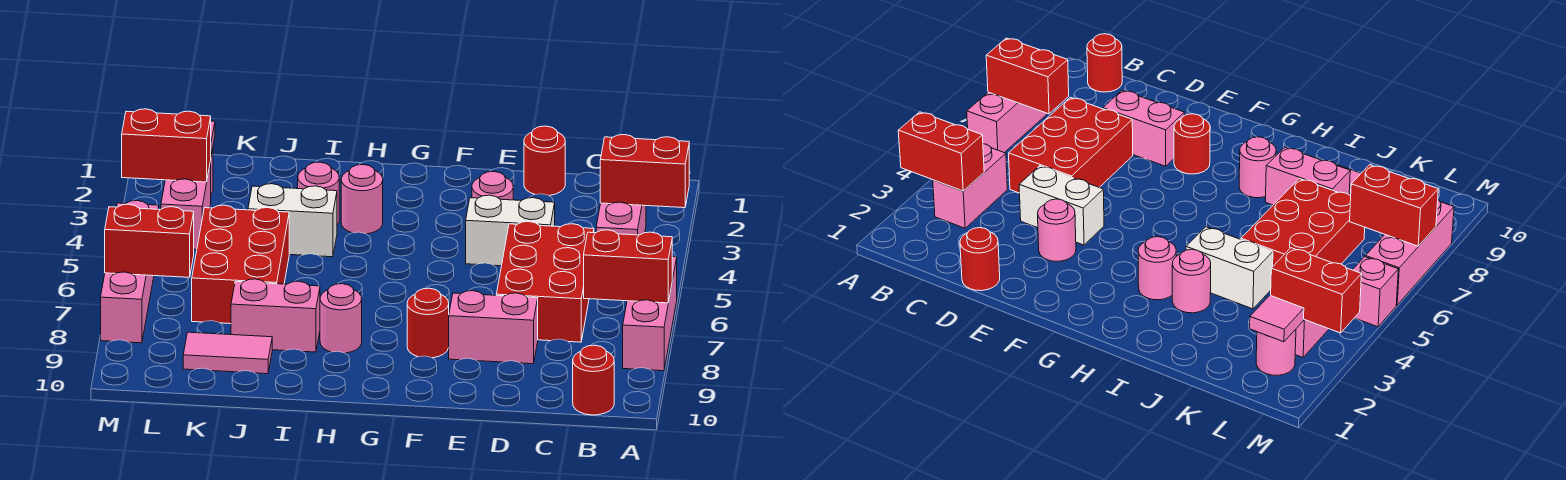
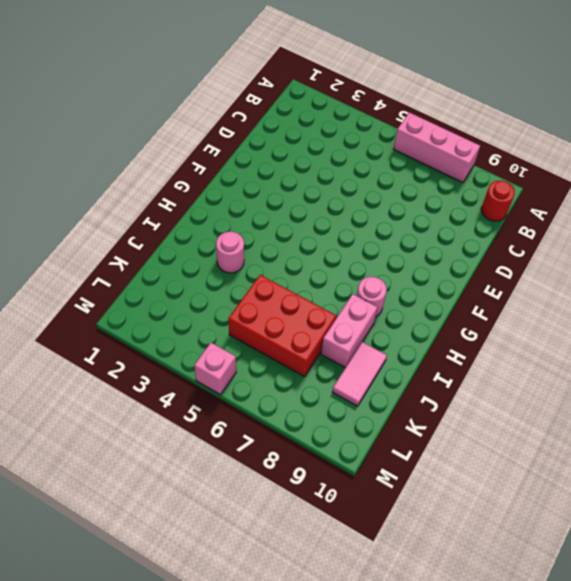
none -> pink brick B3:B4 level 1
none -> red brick C5:D7 level 1
none -> red round brick D1 level 1

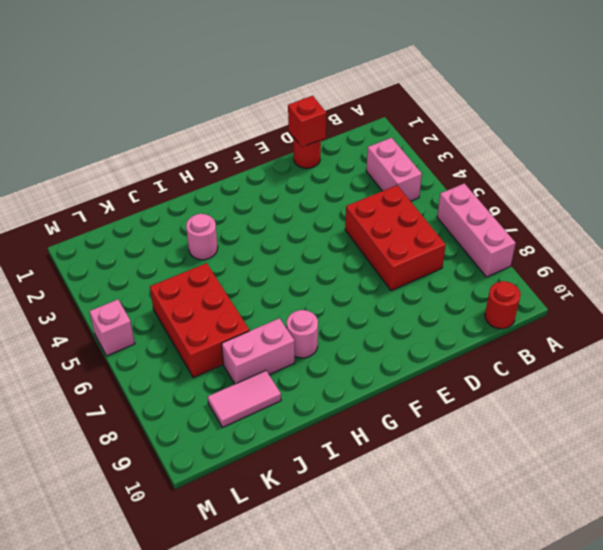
red brick D1 level 2 -> none
none -> white brick D4:E4 level 1
none -> pink brick D8:E8 level 1
none -> pink round brick E3 level 1

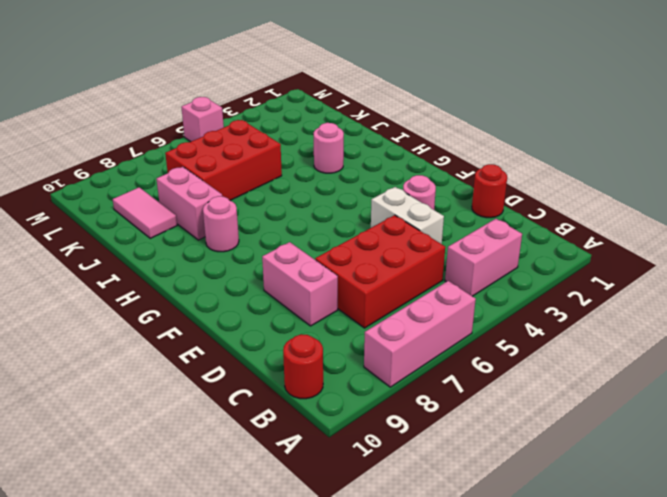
none -> red round brick F8 level 1
none -> pink round brick H3 level 1
none -> white brick I4:J4 level 1

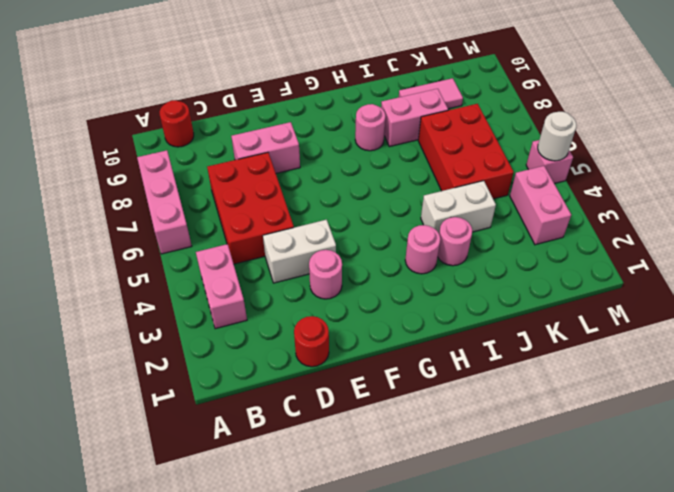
white round brick M5 level 2 -> none
none -> red round brick F8 level 1
none -> pink round brick L2 level 1
none -> pink brick M6:M8 level 1

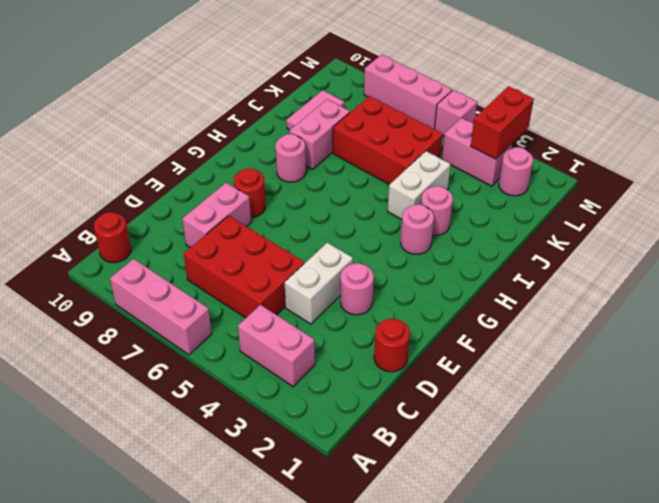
none -> red brick A3:B3 level 2
none -> red brick A7:B7 level 2
none -> pink tile L2 level 2

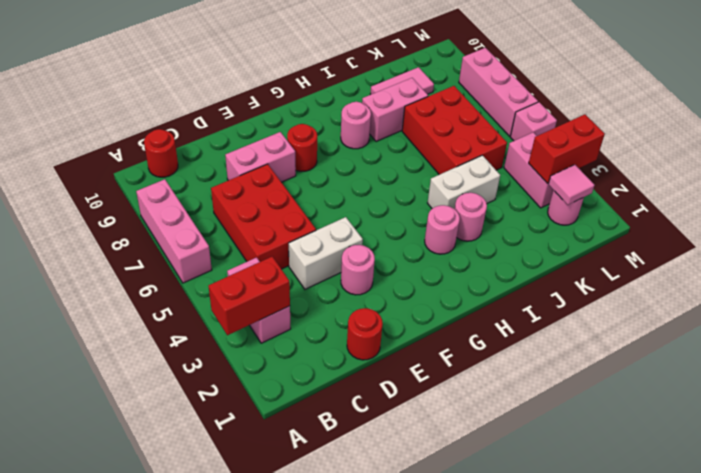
none -> red brick A7:B7 level 2
none -> red brick L7:M7 level 2

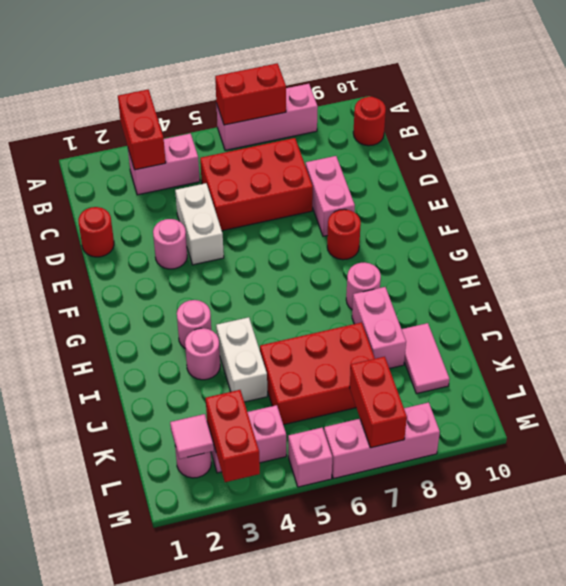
red brick A6:A7 level 2 -> red brick A7:B7 level 2

